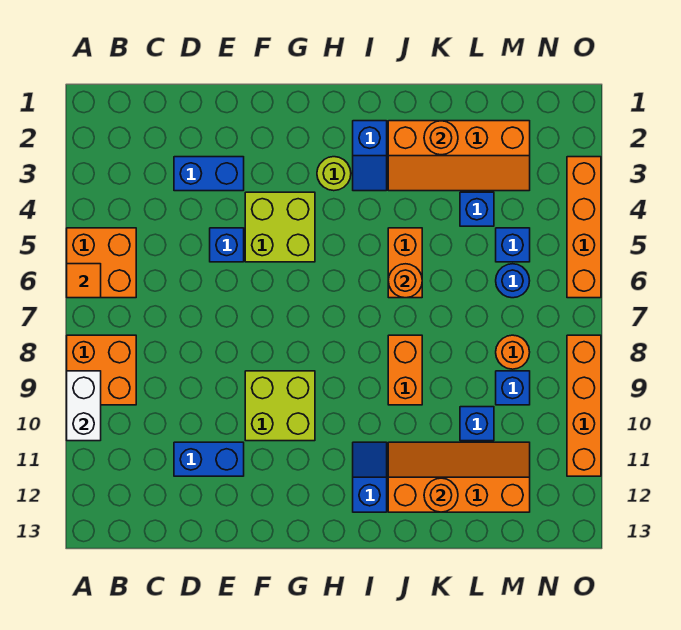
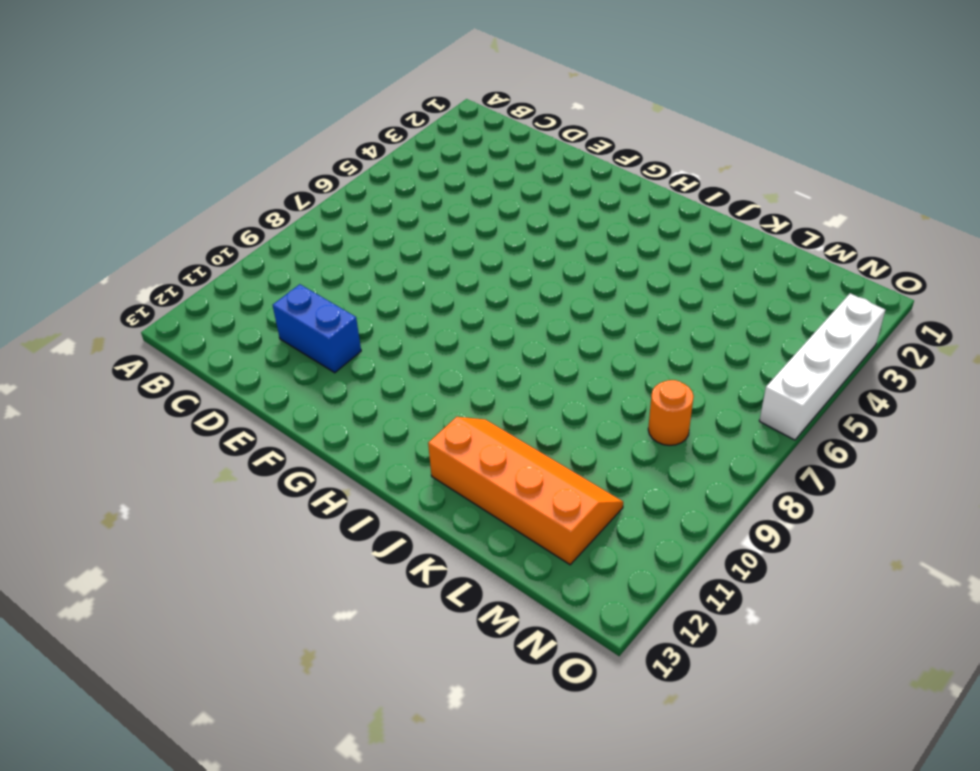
white brick O3:O6 level 1 -> orange brick O3:O6 level 1
none -> orange brick A5:B6 level 1
none -> orange brick A8:B9 level 1
none -> blue brick D3:E3 level 1

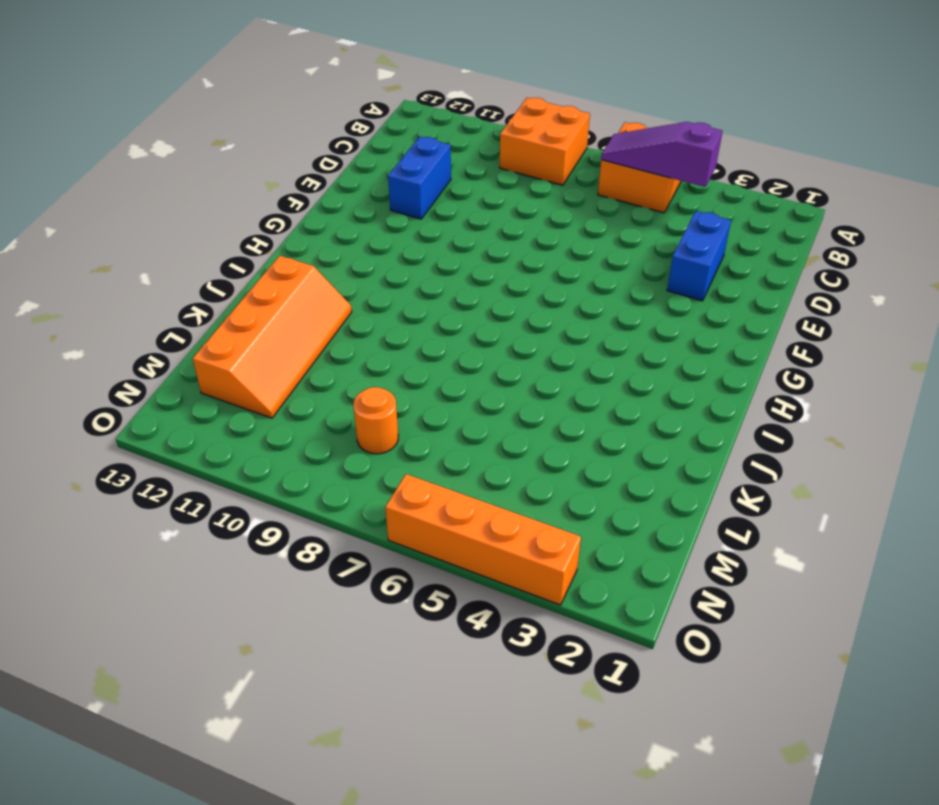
purple slope B4:B6 level 2 top 4 -> none
none -> blue brick E5 level 1
none -> lime brick F4:G5 level 1
none -> lime brick F9:G10 level 1

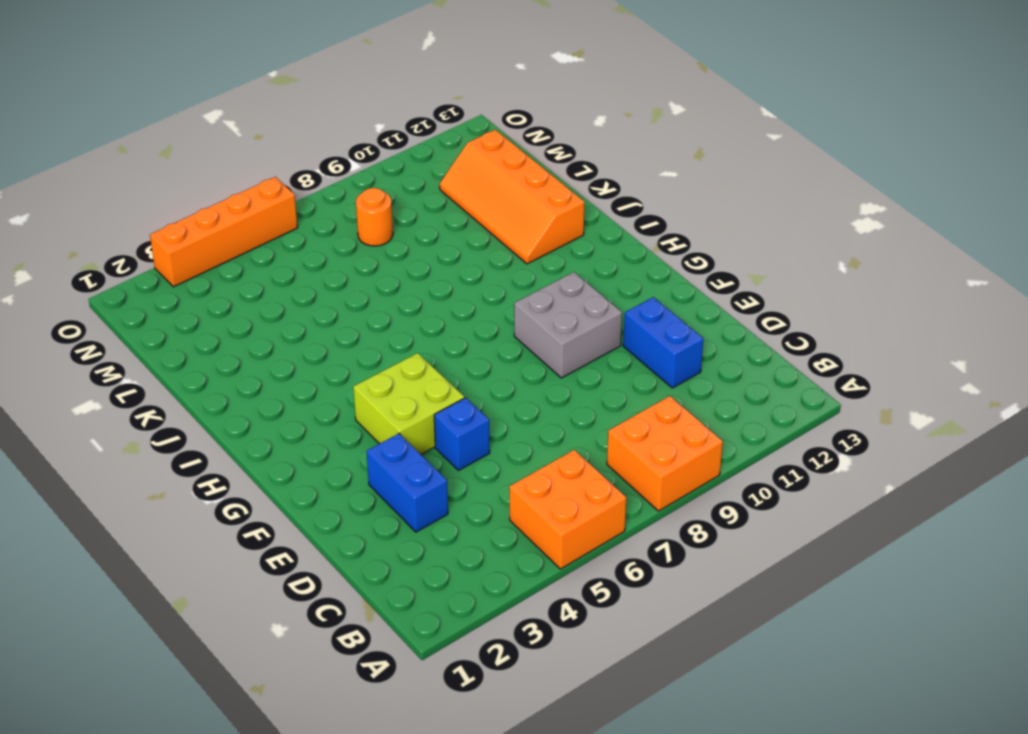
grey brick F9:G10 level 1 -> lime brick F9:G10 level 1
none -> lime round brick H3 level 1
none -> blue slope I2:I3 level 1 top 2
none -> blue slope I11:I12 level 1 top 12

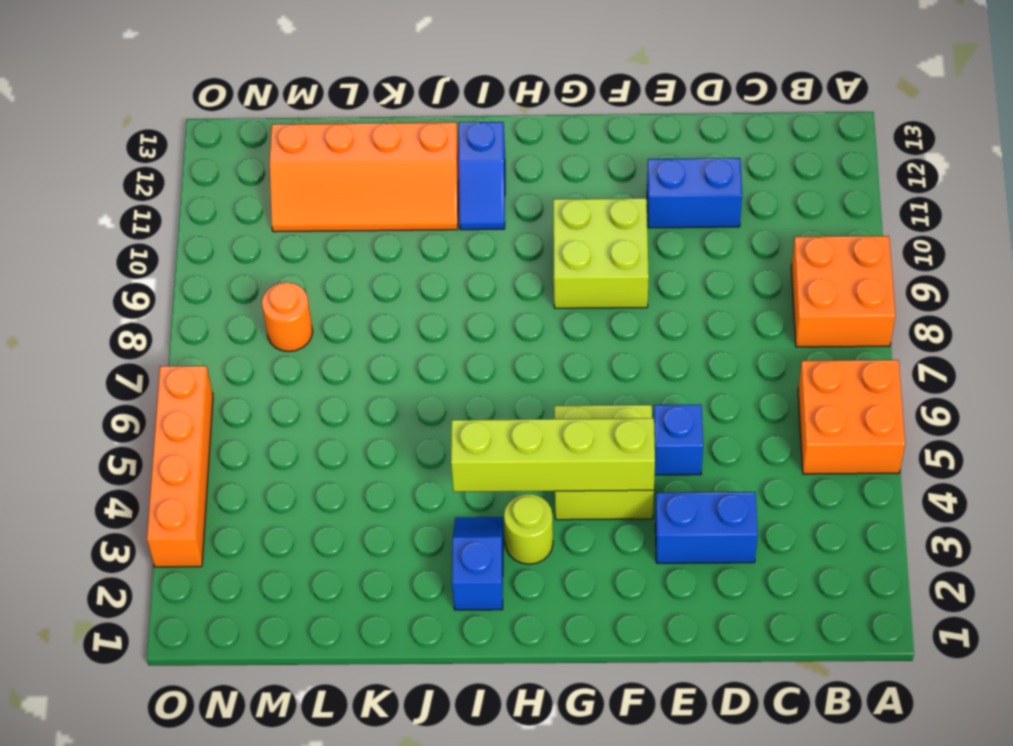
lime brick F4:I4 level 2 -> none
none -> orange slope J2:M3 level 1 top 2
none -> orange brick J5:J6 level 1
none -> orange brick J8:J9 level 1

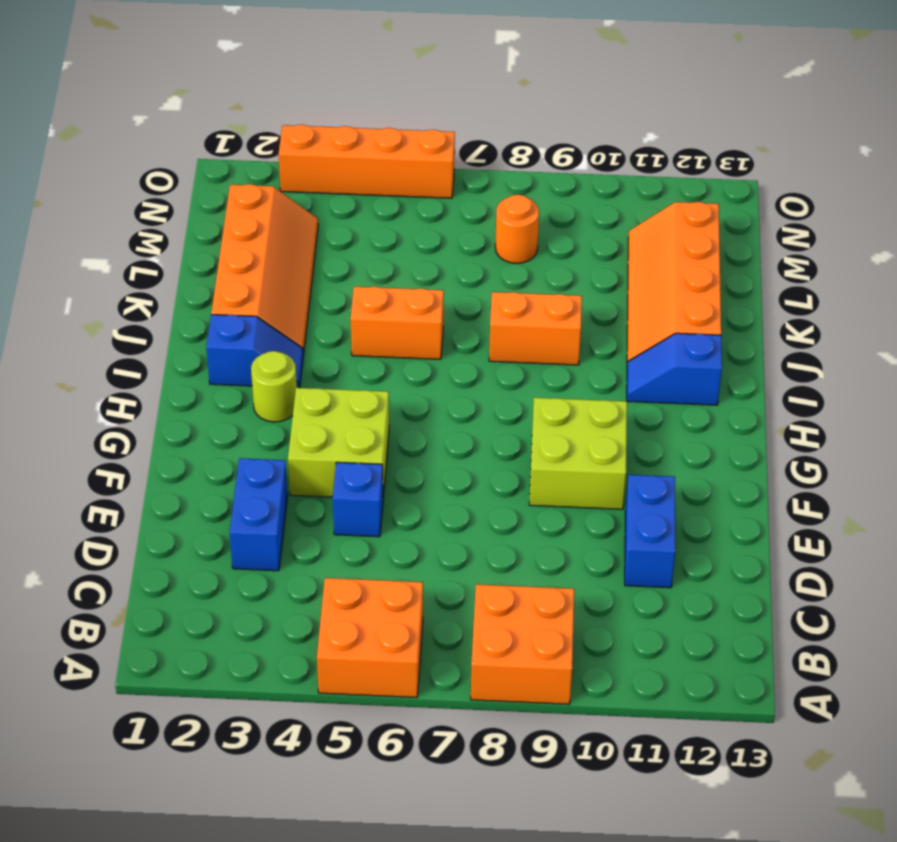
none -> blue brick L4 level 1
none -> blue brick L10 level 1
none -> blue brick M5 level 1

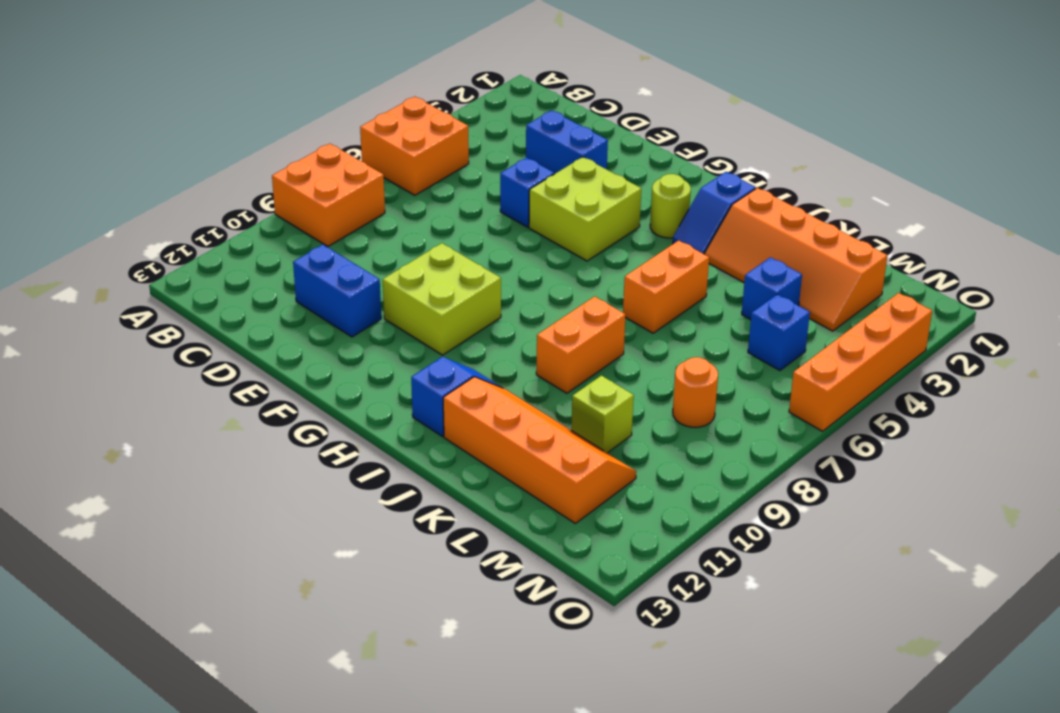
lime brick L10 level 1 -> blue brick L10 level 1
none -> blue round brick M6 level 1
none -> blue brick M9 level 1
none -> orange brick O8:O11 level 1

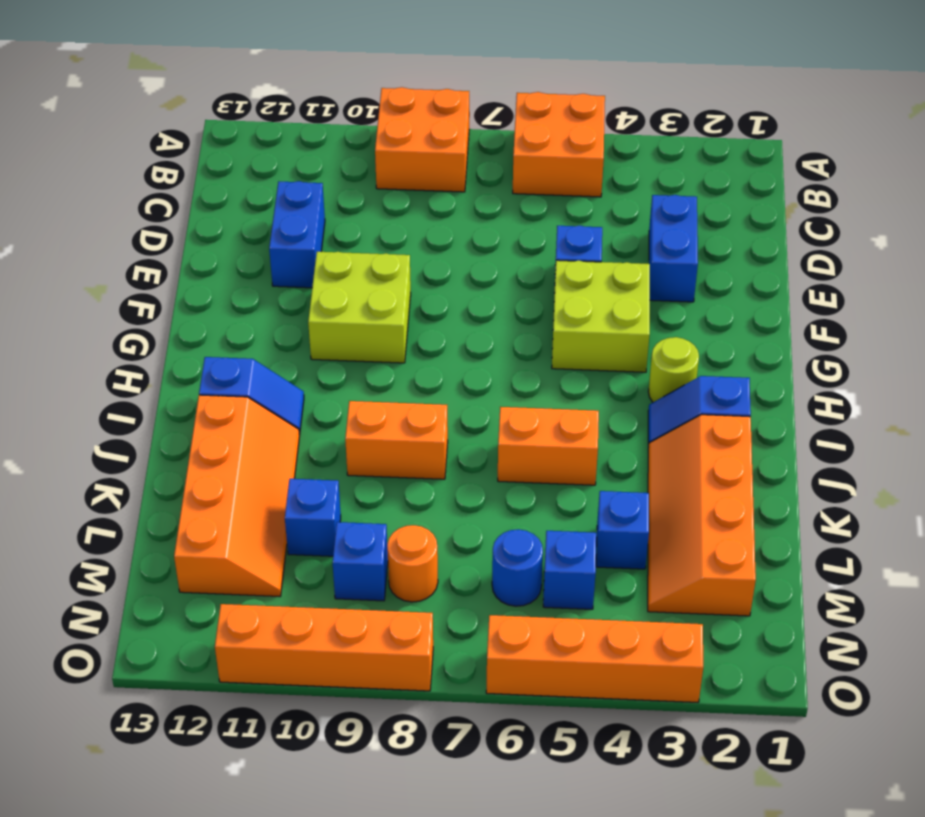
none -> orange tile A6 level 2
none -> white brick A9:A10 level 2
none -> orange round brick J6 level 2

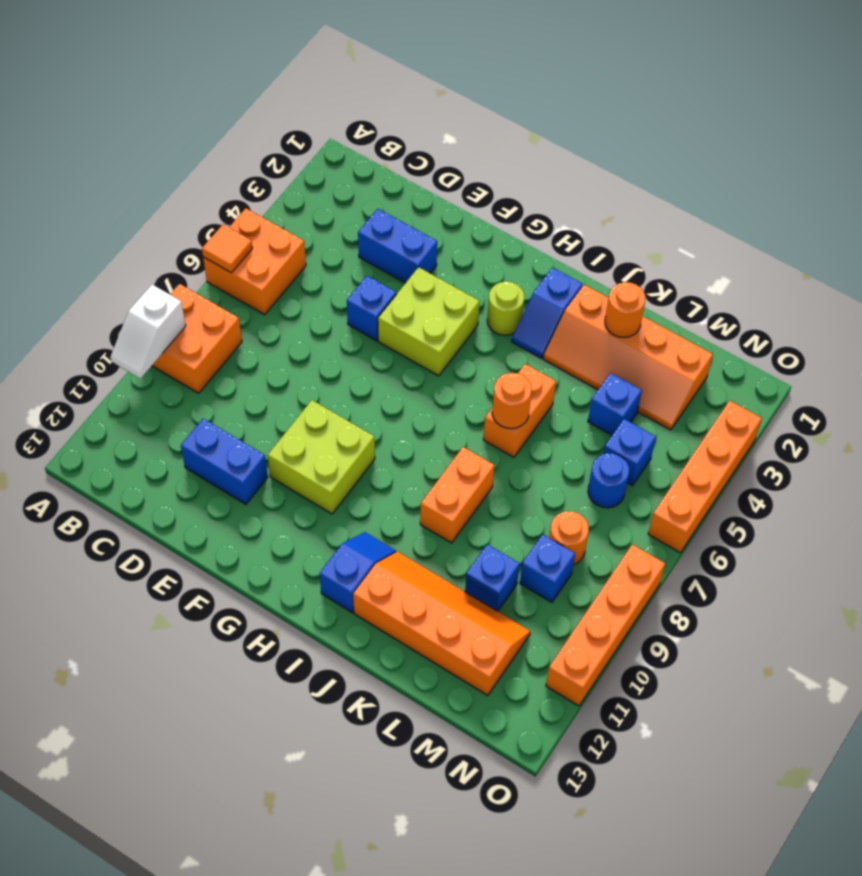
white slope A9:A10 level 2 top 9 -> white brick A9:A10 level 2
none -> orange round brick K12 level 2

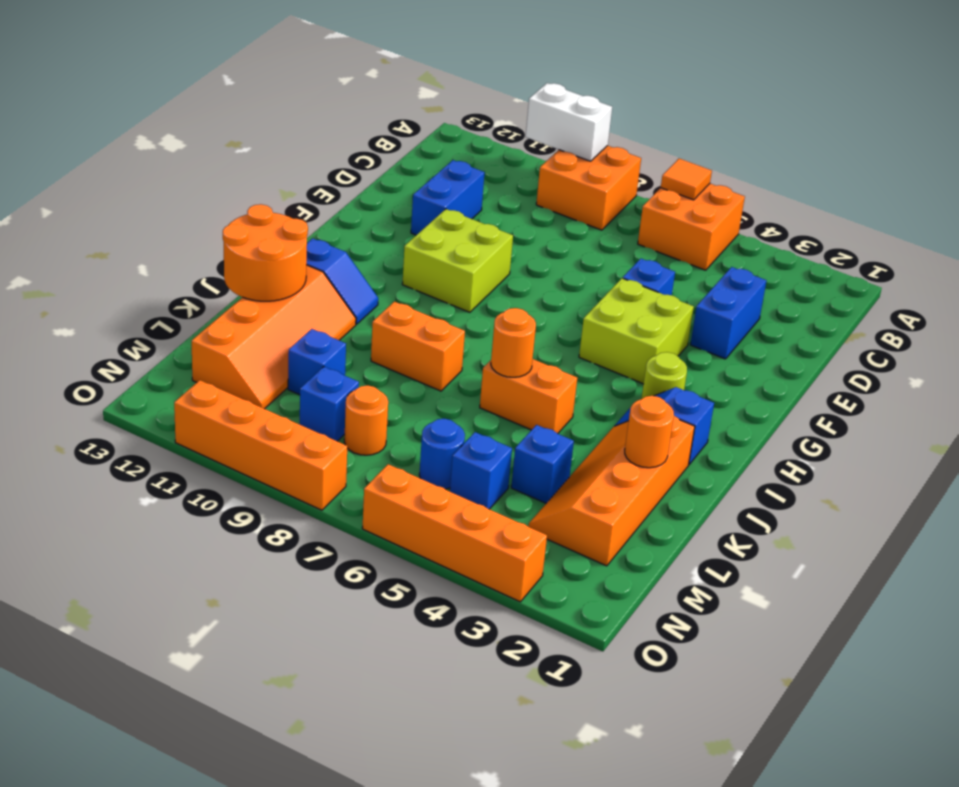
orange round brick J12:K13 level 2 -> orange round brick K12 level 2

